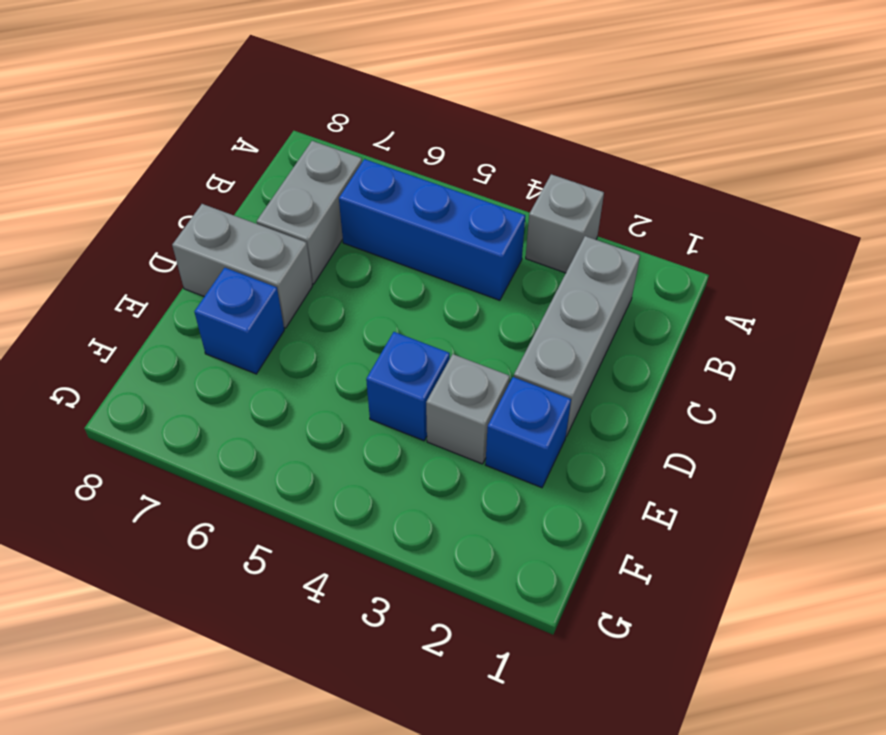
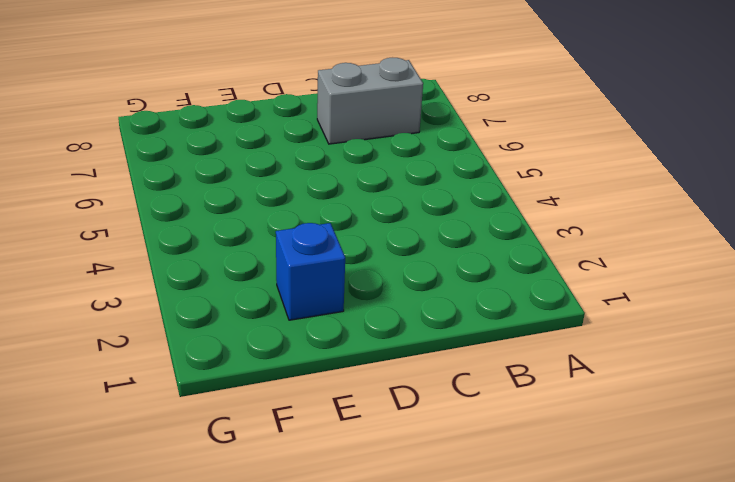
none -> grey brick A3 level 1
none -> grey brick B2:D2 level 1

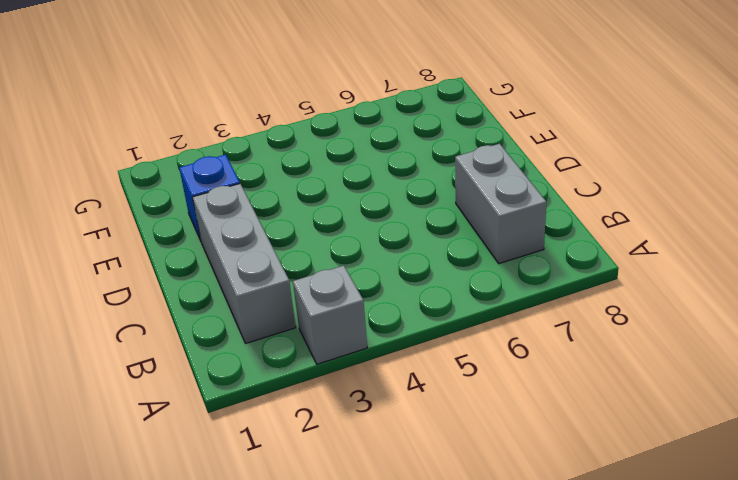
none -> blue brick B4:B6 level 1
none -> grey brick D7:D8 level 1

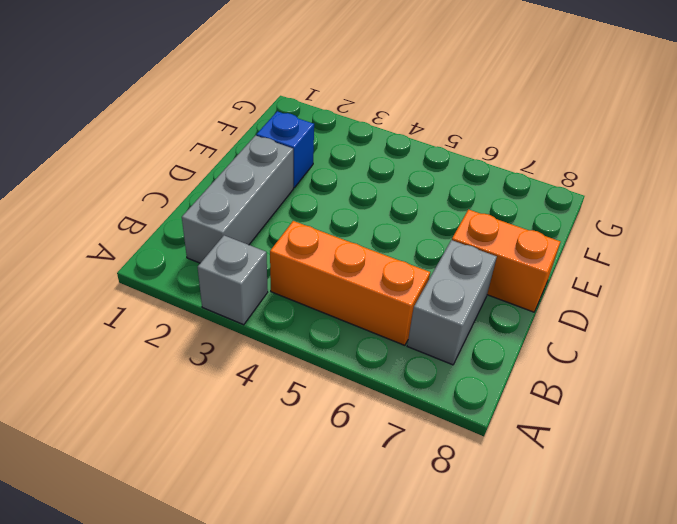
orange brick B4:B6 level 1 -> blue brick B4:B6 level 1
orange brick D7:D8 level 1 -> grey brick D7:D8 level 1
none -> grey brick E3 level 1
none -> blue brick E4 level 1

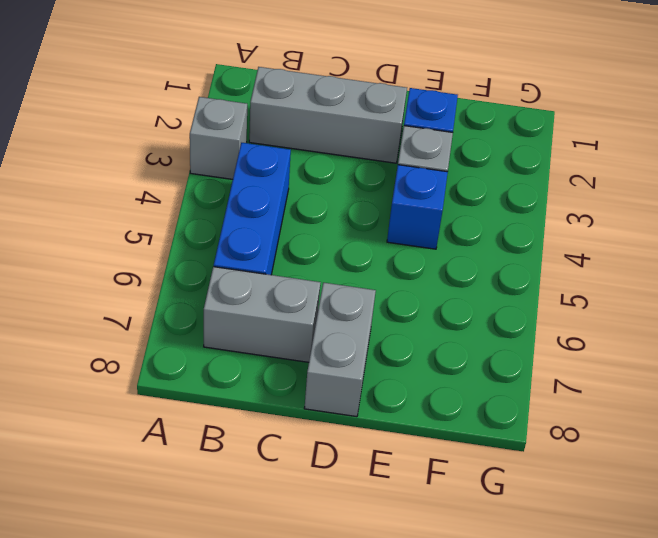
none -> blue brick E7 level 1

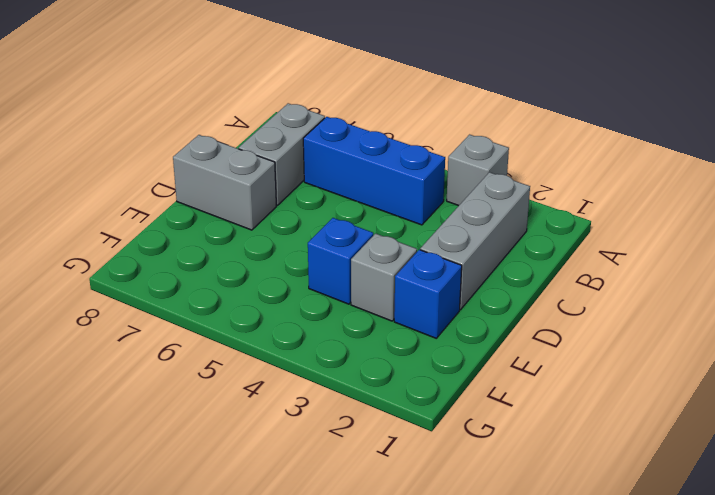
none -> blue brick E7 level 1

